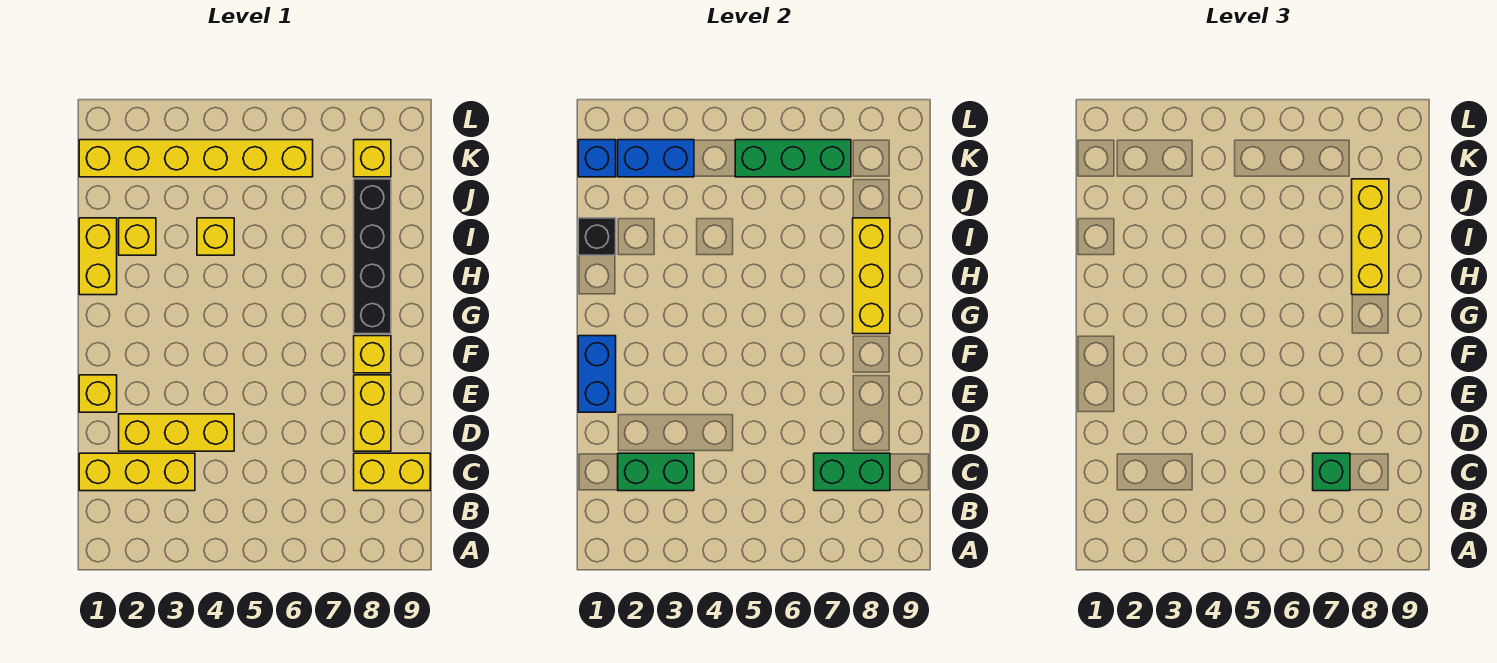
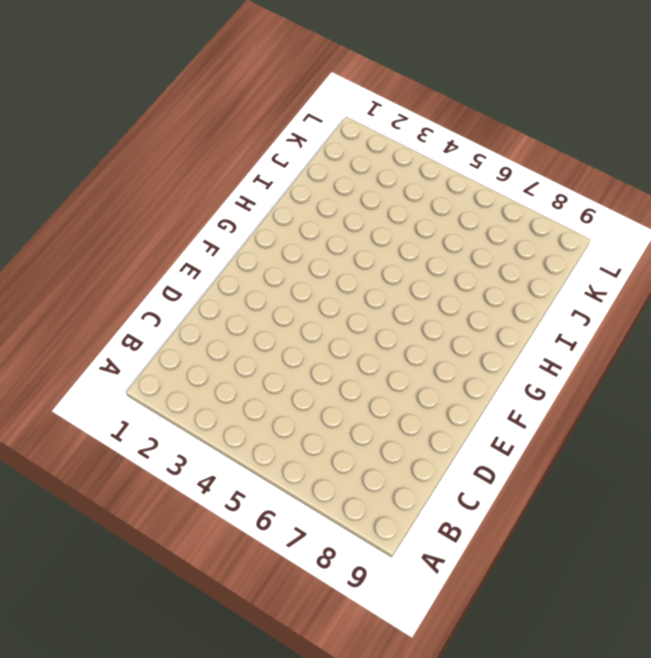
none -> yellow brick C1:C3 level 1
none -> yellow brick C8:C9 level 1
none -> yellow brick D2:D4 level 1

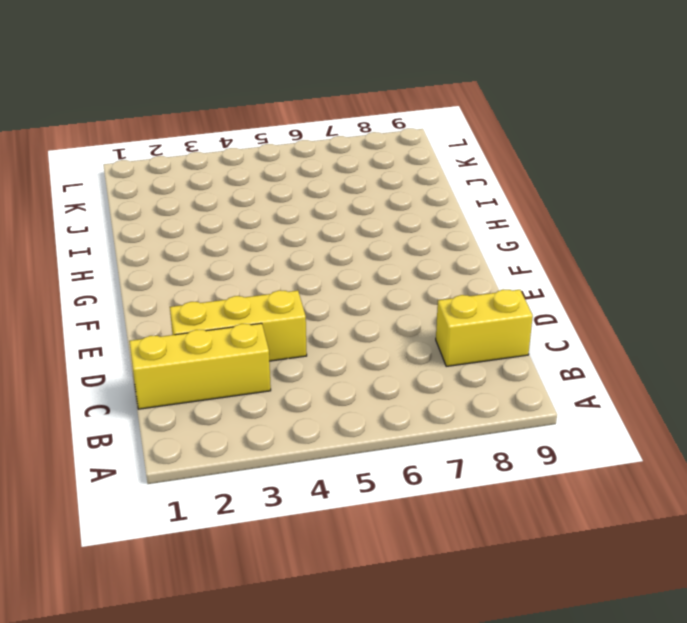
none -> yellow brick D8:E8 level 1
none -> yellow brick E1 level 1
none -> yellow brick F8 level 1

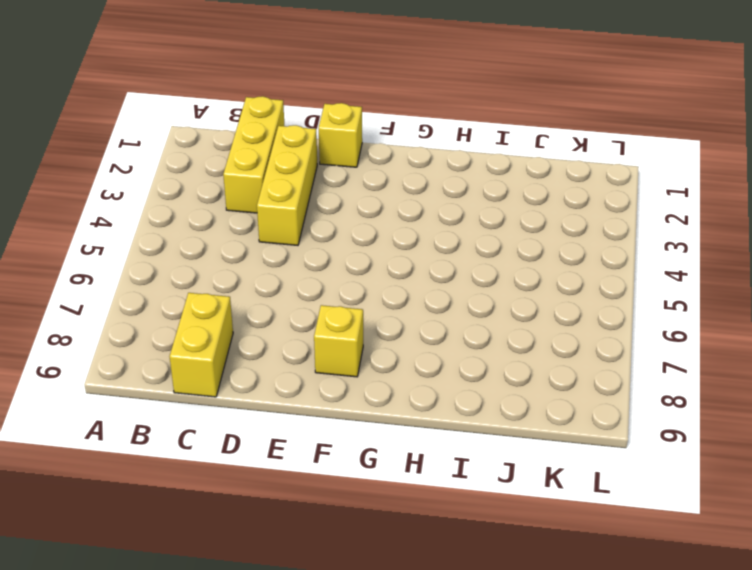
none -> yellow brick D8:E8 level 1
none -> black brick G8:J8 level 1
none -> yellow brick H1:I1 level 1

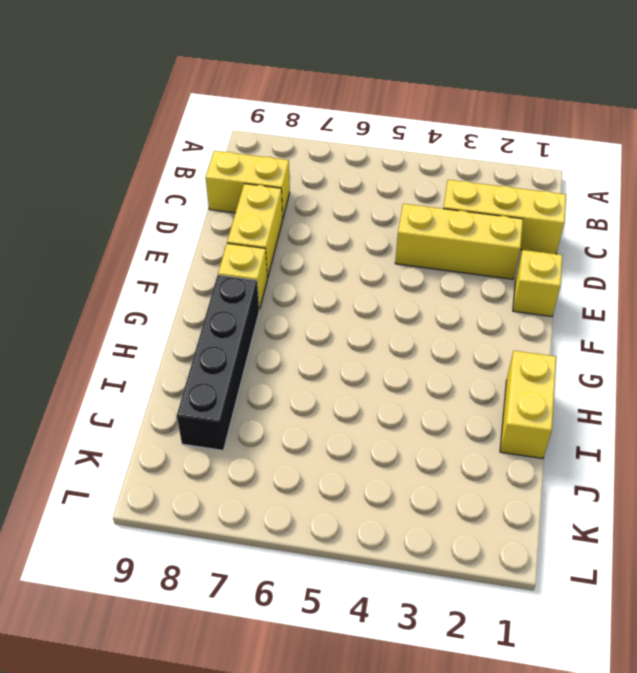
none -> yellow brick I2 level 1
none -> yellow brick I4 level 1
none -> yellow brick K1:K6 level 1

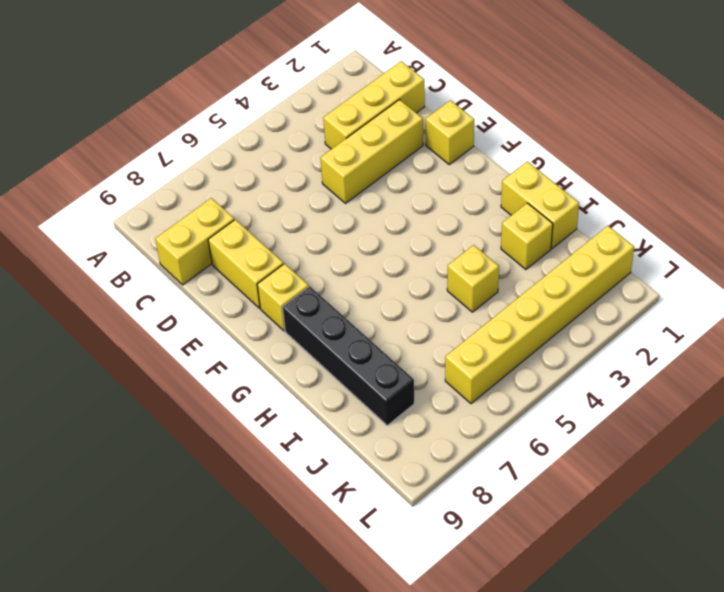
none -> yellow brick K8 level 1
none -> green brick C2:C3 level 2
none -> green brick C7:C8 level 2

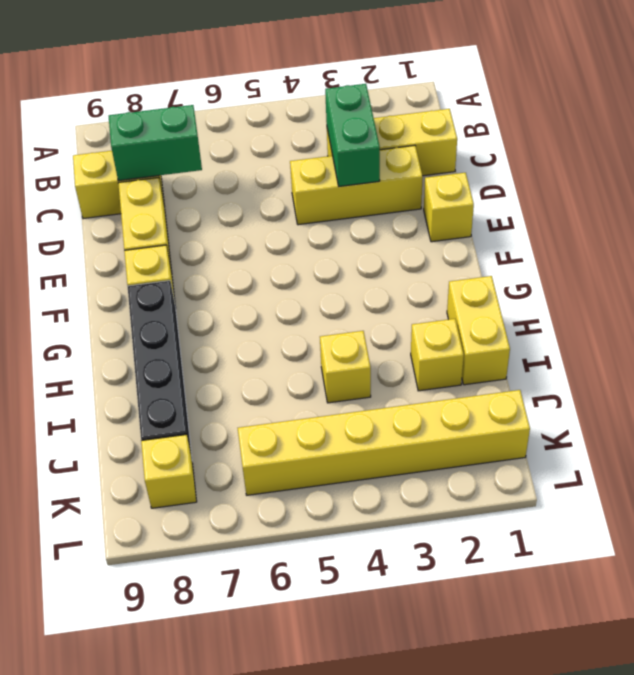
green brick C3:D3 level 2 -> green brick C2:C3 level 2
none -> blue brick E1:F1 level 2
none -> yellow brick G8:I8 level 2
none -> black brick I1 level 2

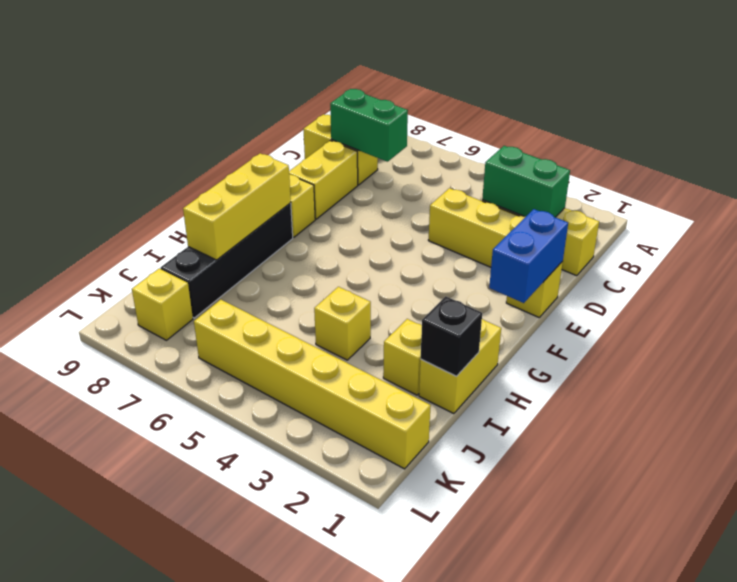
none -> blue brick K1 level 2
none -> blue brick K2:K3 level 2
none -> green brick K5:K7 level 2

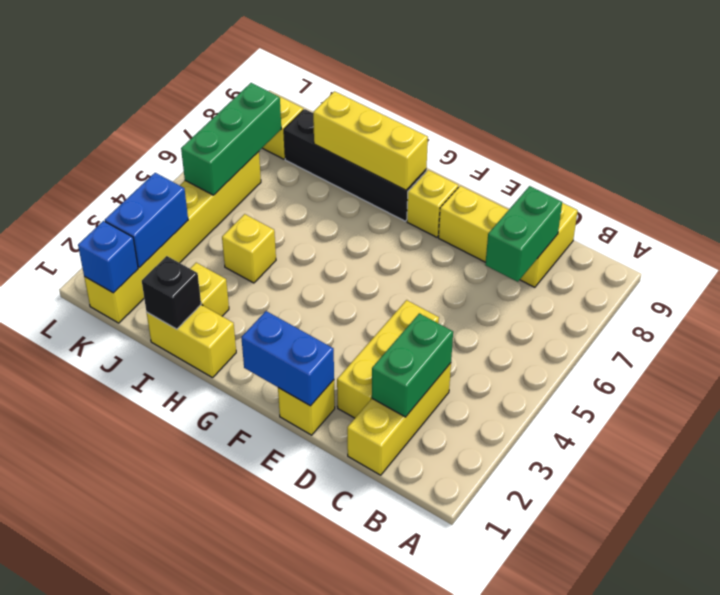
none -> green brick C7 level 3
none -> yellow brick H8:J8 level 3

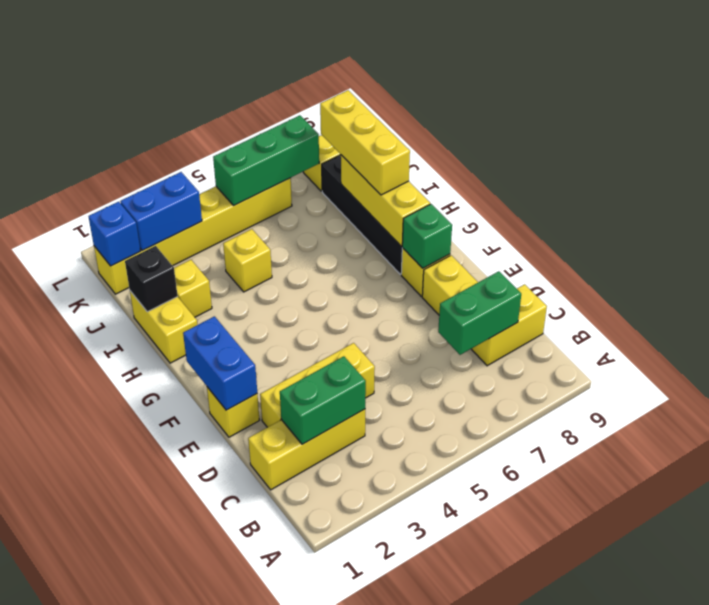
green brick F8 level 2 -> green brick C7 level 3

